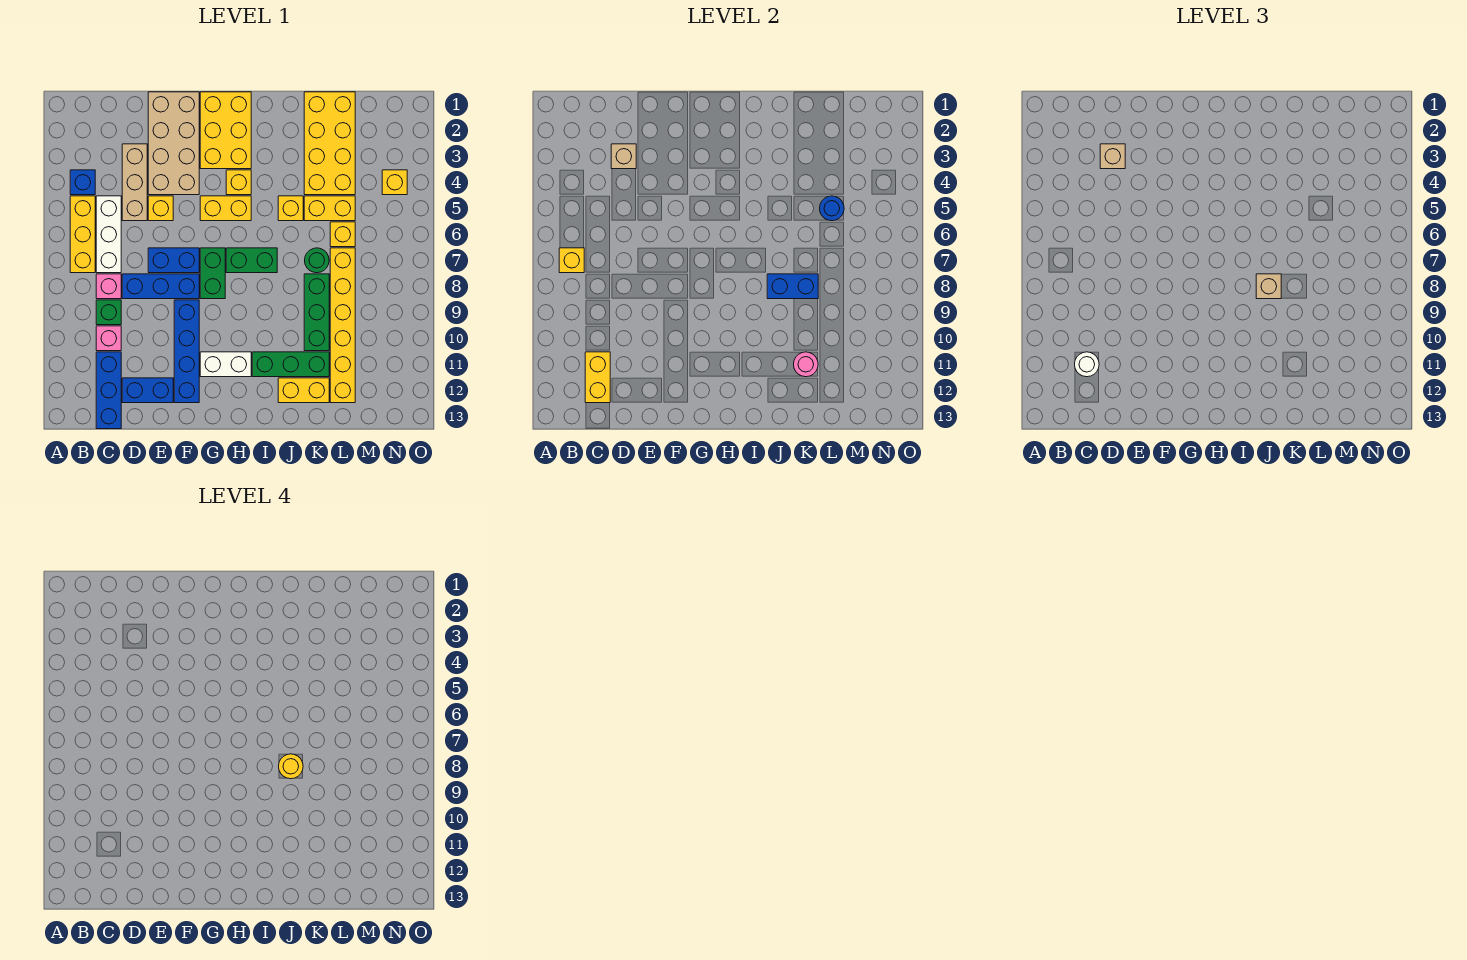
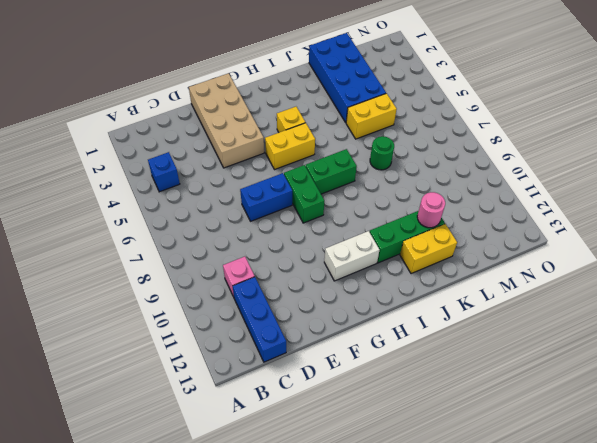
blue brick K1:L4 level 1 -> yellow brick K1:L4 level 1
none -> yellow brick B5:B7 level 1
none -> white brick C5:C7 level 1
none -> pink brick C8 level 1
none -> green brick C9 level 1

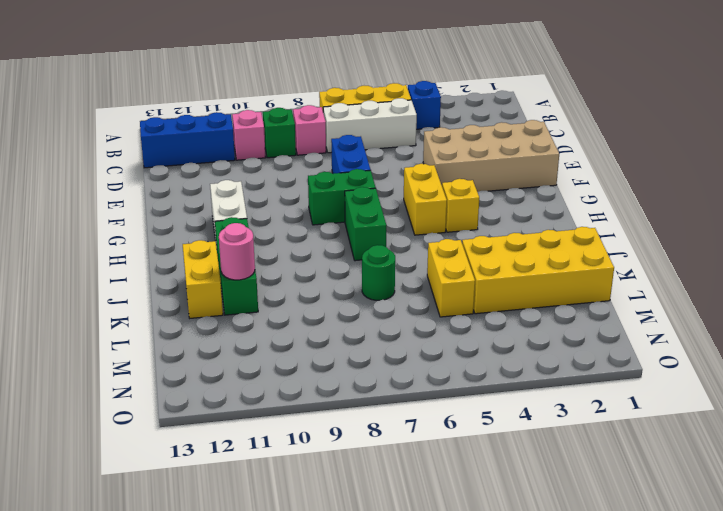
none -> tan brick D3:D5 level 1
none -> blue brick D8:F8 level 1
none -> blue brick D12:E12 level 1
none -> yellow brick E5 level 1

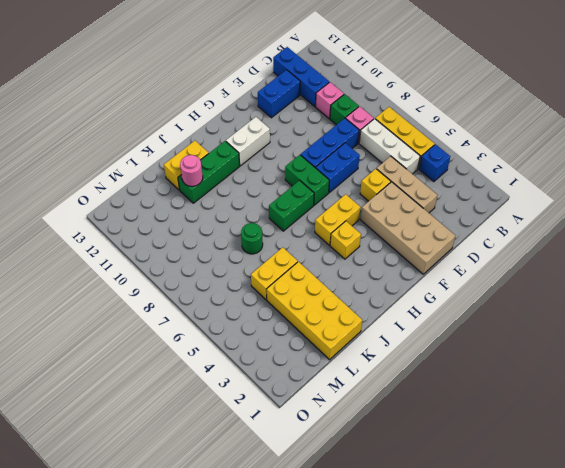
none -> blue brick F9:F12 level 1
none -> yellow brick G1:H3 level 1
none -> yellow brick J5 level 1
none -> green brick K8:K10 level 1

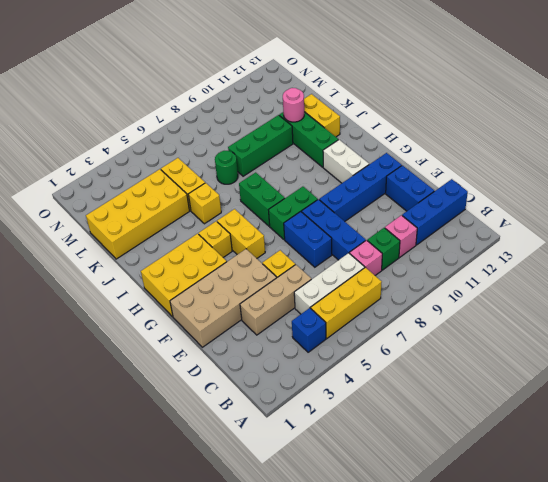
none -> yellow brick L6 level 1
none -> yellow brick L7:L12 level 1
none -> yellow brick N4 level 1
none -> yellow brick B7 level 2

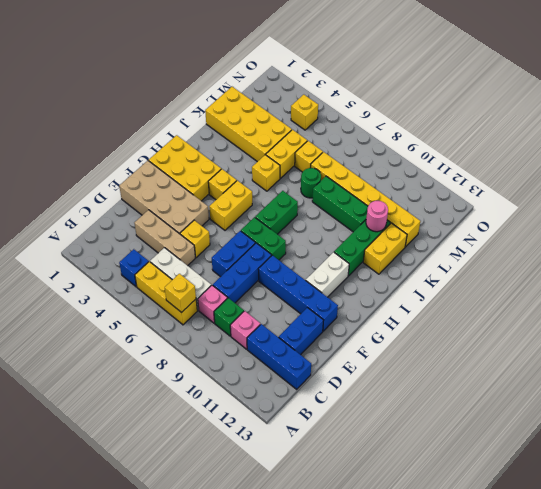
none -> yellow brick C11:C12 level 2
none -> tan brick D3 level 2
none -> blue brick J8:K8 level 2
none -> blue round brick L5 level 2

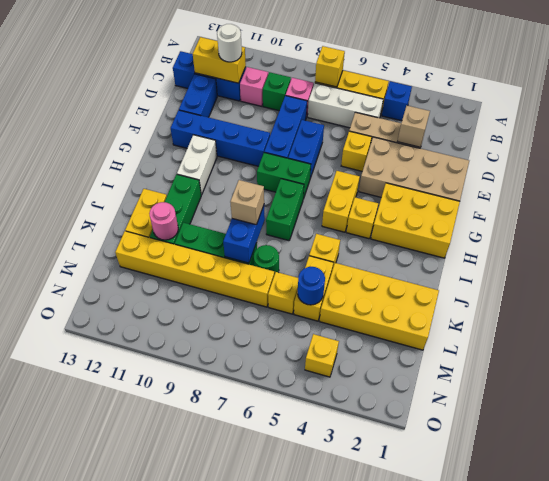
none -> tan brick D3 level 3
none -> yellow round brick J8 level 4

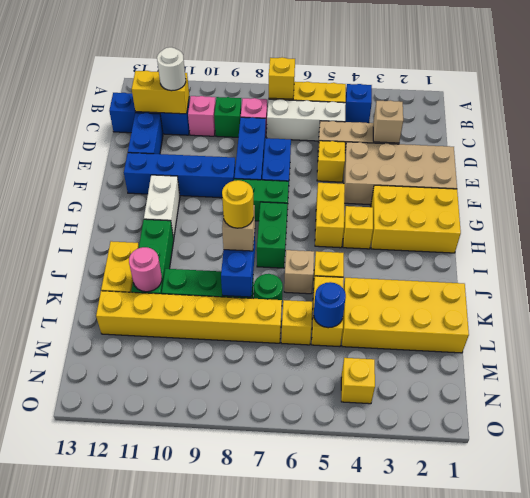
tan brick J6 level 1 -> tan brick D3 level 3

